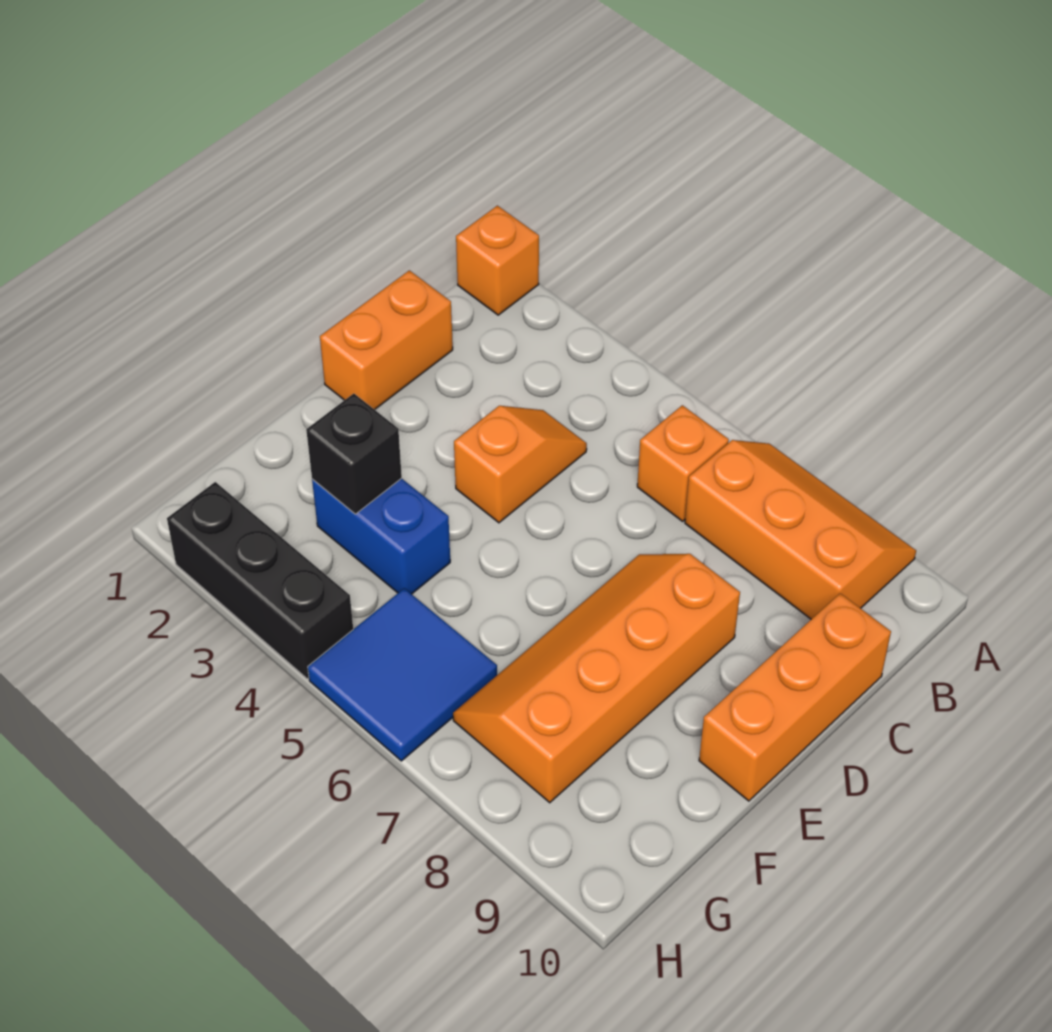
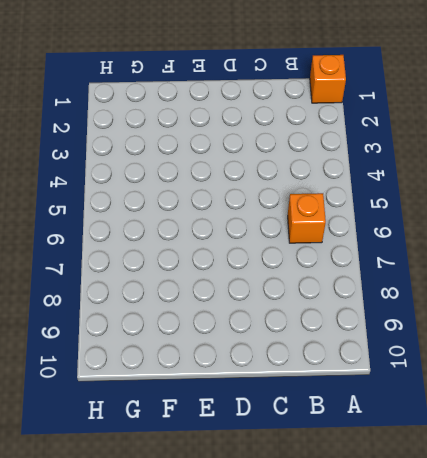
none -> orange slope A7:B9 level 1 top B
none -> orange brick C1:D1 level 1

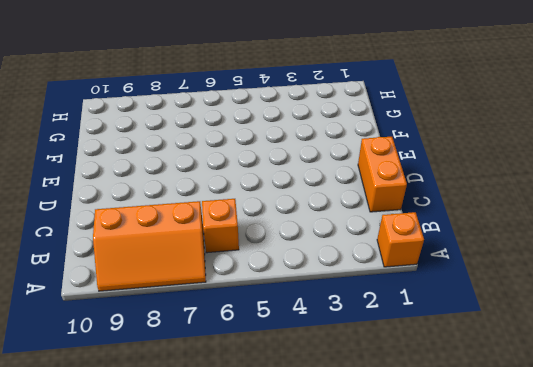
none -> orange slope C4:D4 level 1 top D
none -> orange brick C10:E10 level 1

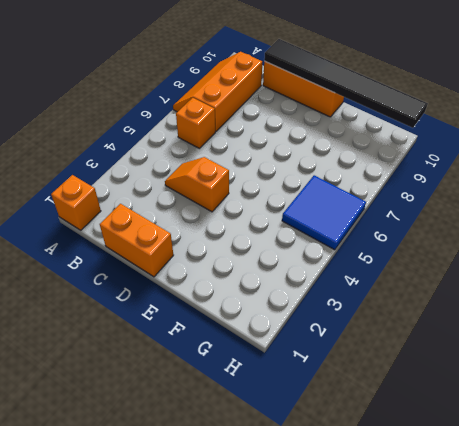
black tile C10:H10 level 2 -> none
none -> orange slope D7:G8 level 1 top 8
none -> blue brick F3:F4 level 1

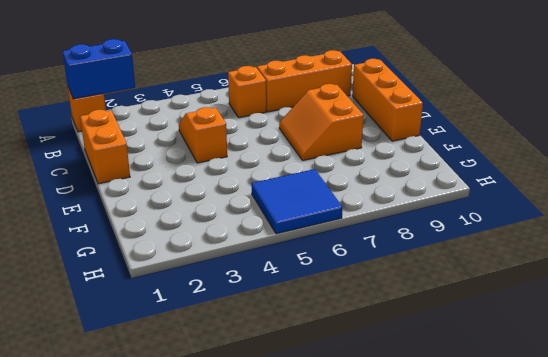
blue brick A1:A2 level 2 -> blue brick F3:F4 level 1
orange slope D7:E8 level 1 top 8 -> orange slope D7:G8 level 1 top 8
none -> black brick H2:H4 level 1
none -> black brick F3 level 2

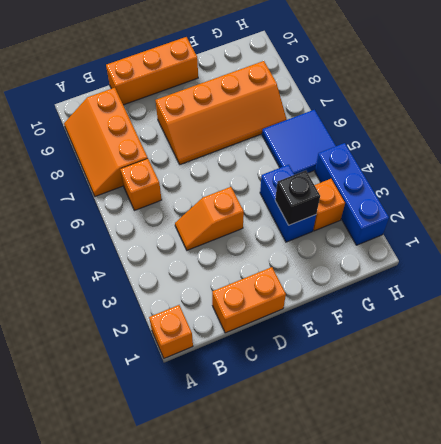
orange brick G3 level 1 -> none
blue brick H2:H4 level 1 -> black brick H2:H4 level 1

